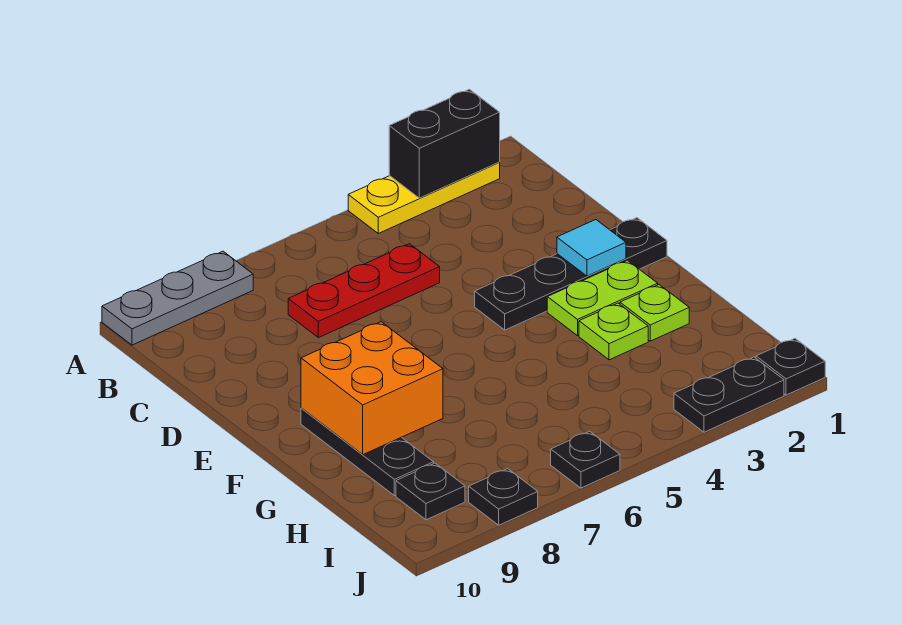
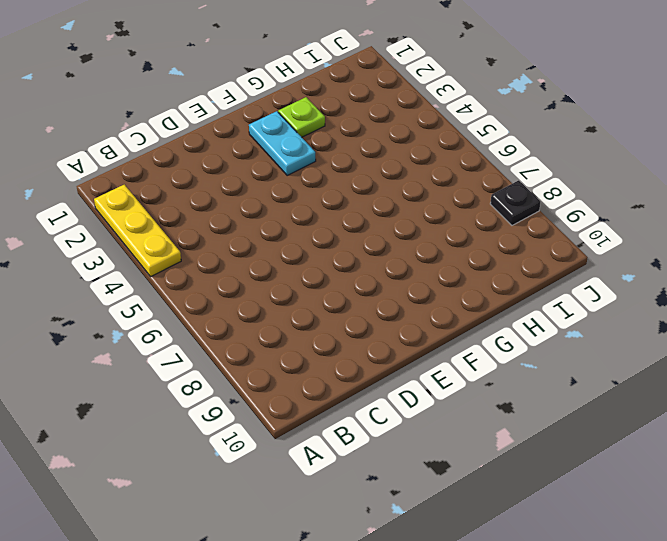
cyan plate F2:F3 level 1 -> lime plate F2:F3 level 1
none -> grey plate A8:A10 level 1
none -> red plate C5:C7 level 1
none -> black plate E1:E4 level 1

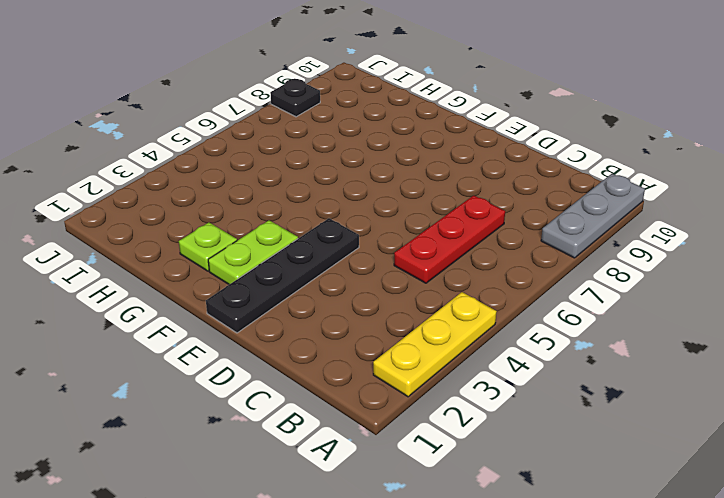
none -> black plate F9:H9 level 1
none -> lime plate G3 level 1
none -> black plate I9 level 1

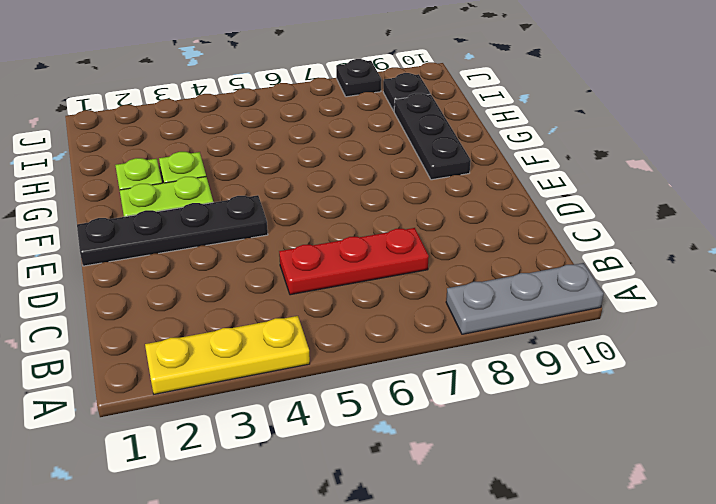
none -> black plate J1 level 1
none -> black plate J2:J3 level 1
none -> black plate J6 level 1

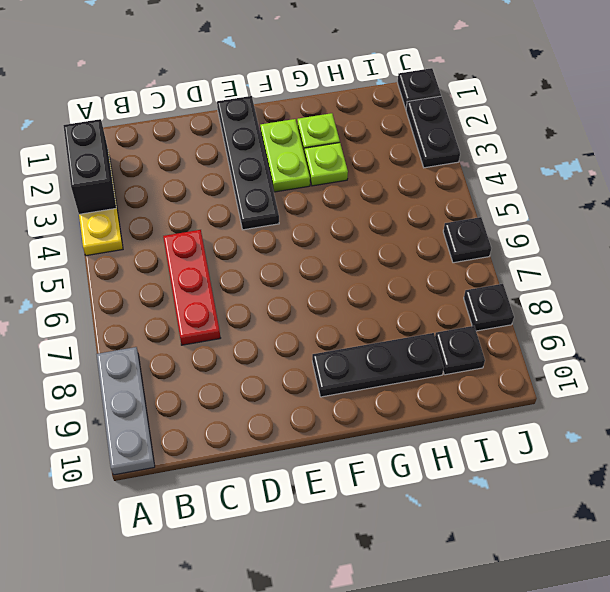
none -> cyan tile E2 level 2
none -> orange brick F8:G9 level 2

